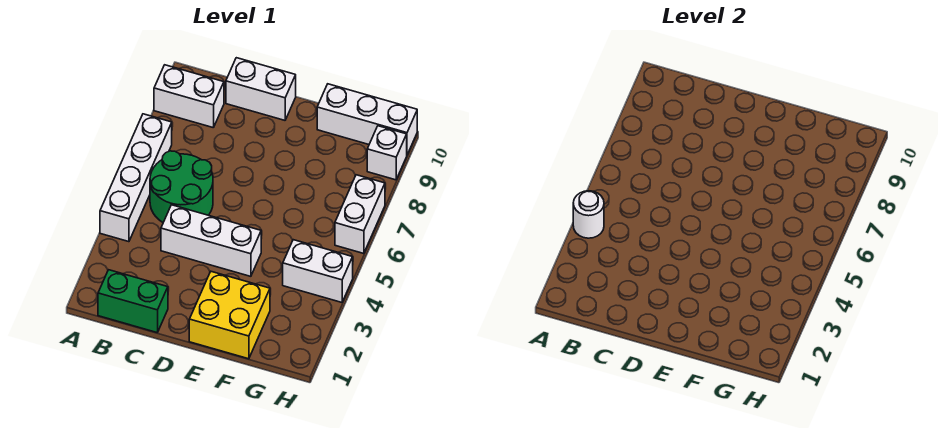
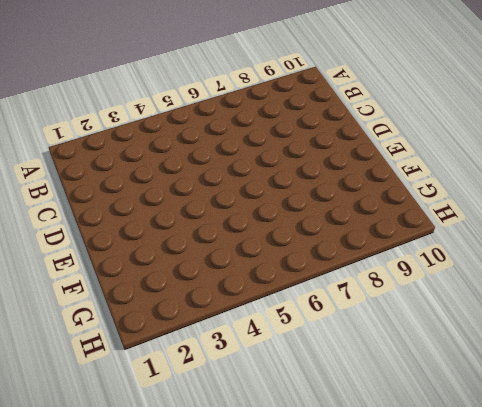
none -> white brick A4:A7 level 1
none -> white brick A9:B9 level 1
none -> green brick B1:C1 level 1

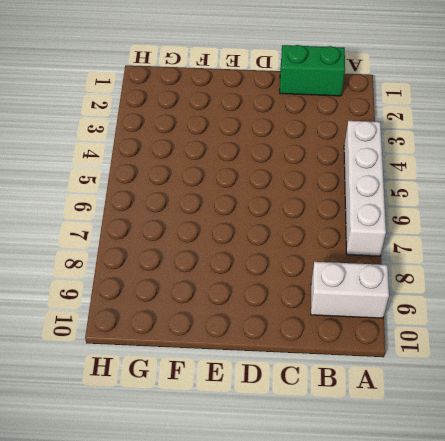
none -> green round brick B5:C6 level 1
none -> white brick C4:E4 level 1
none -> white brick C10:D10 level 1

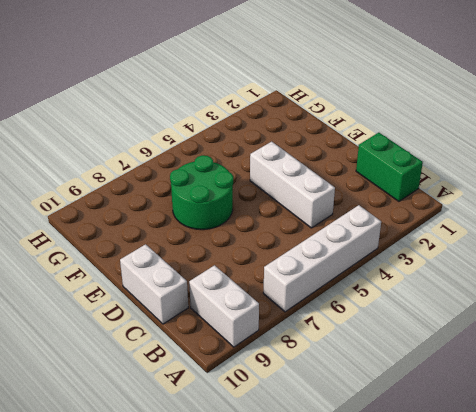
green round brick E6:F7 level 1 -> green round brick B5:C6 level 1
none -> yellow brick E1:F2 level 1
none -> white brick F10:H10 level 1
none -> white brick G4:H4 level 1

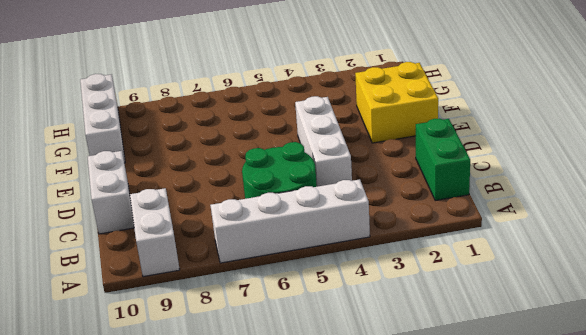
none -> white brick G4:H4 level 1
none -> white brick H6:H7 level 1
none -> white brick H9 level 1

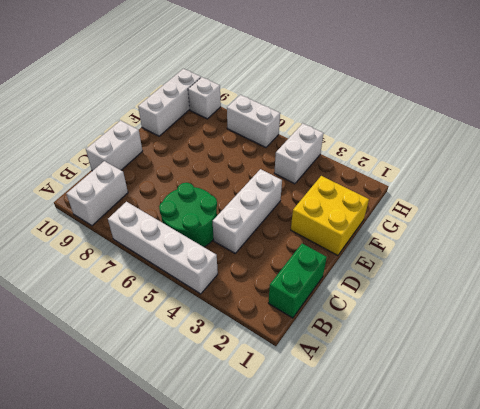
none -> white round brick A4 level 2

